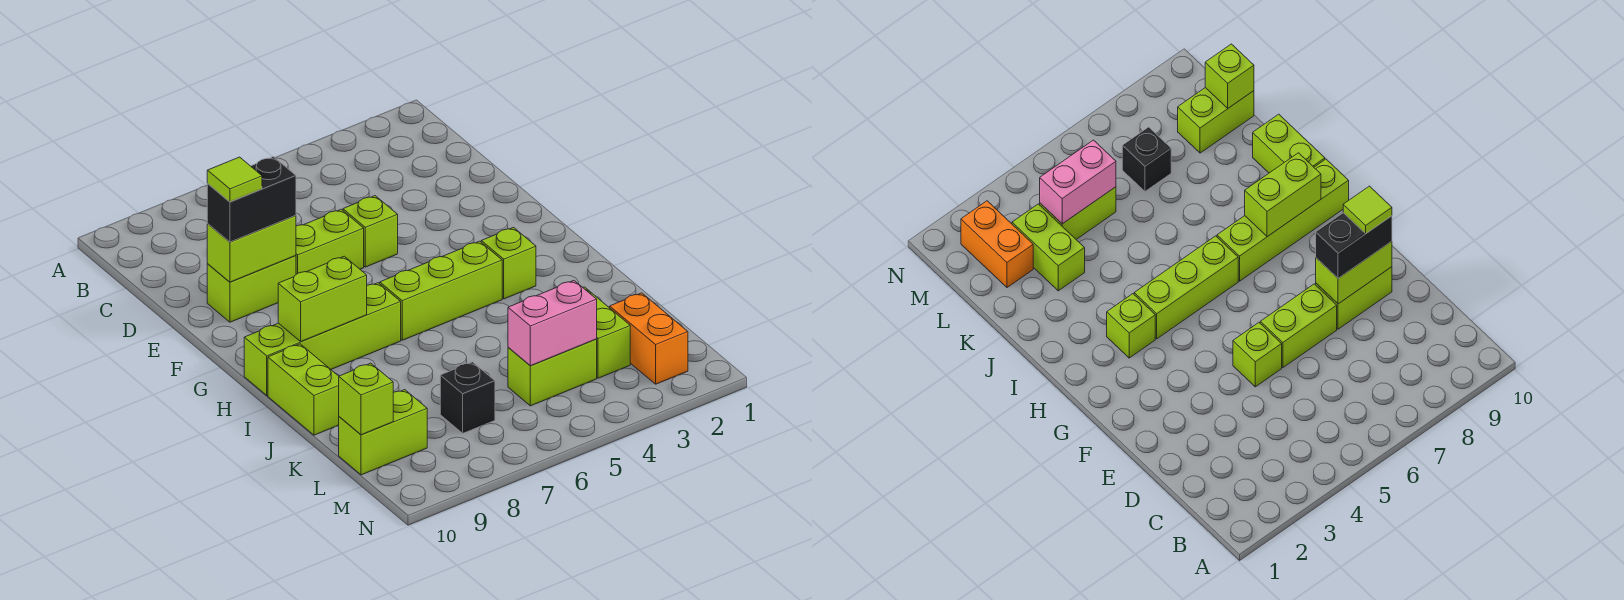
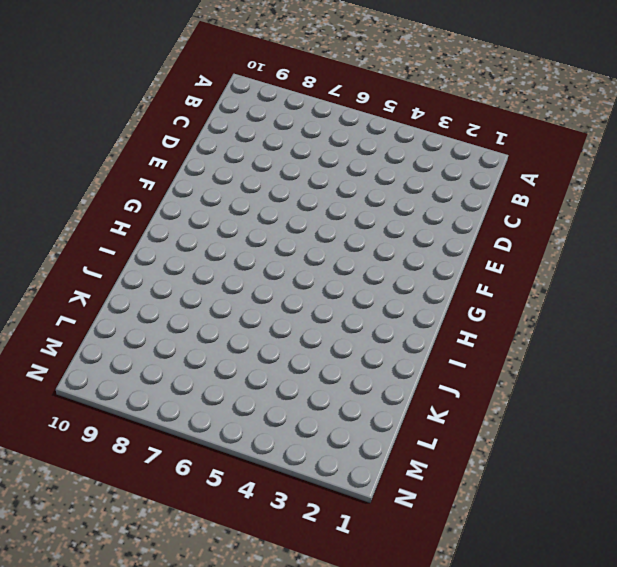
none -> lime brick E5 level 1
none -> lime brick E6:E7 level 1
none -> lime brick E8:E9 level 1

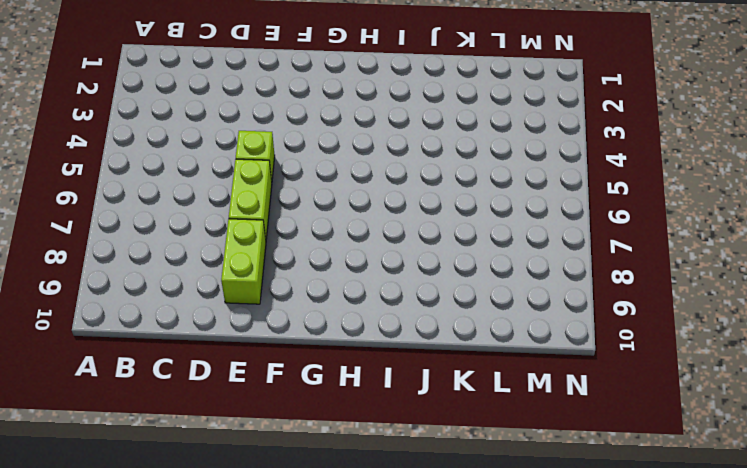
none -> lime brick H3 level 1
none -> lime brick H4:H6 level 1
none -> lime brick H7:H10 level 1

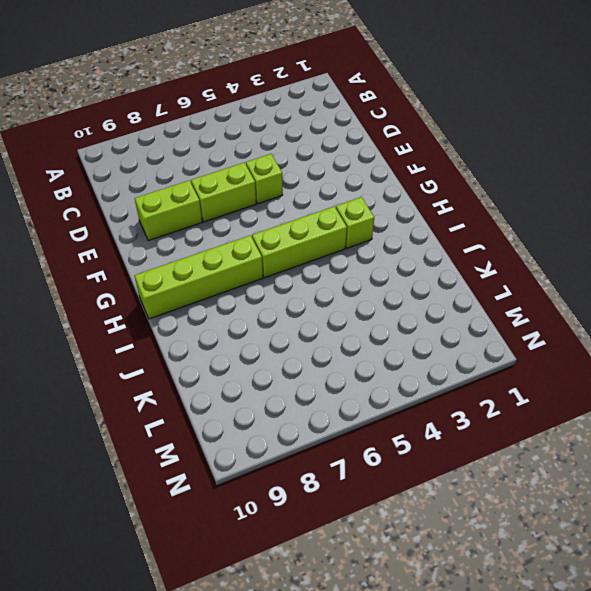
none -> lime brick I10:J10 level 1
none -> lime brick K3:L3 level 1
none -> orange brick L2:M2 level 1

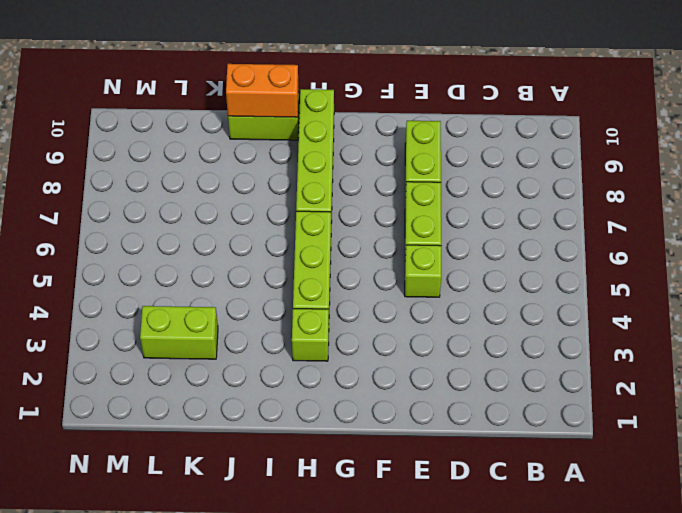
orange brick I10:J10 level 2 -> orange brick L2:M2 level 1
none -> lime brick L4:L5 level 1
none -> black brick L7 level 1
none -> lime brick L9:L10 level 1

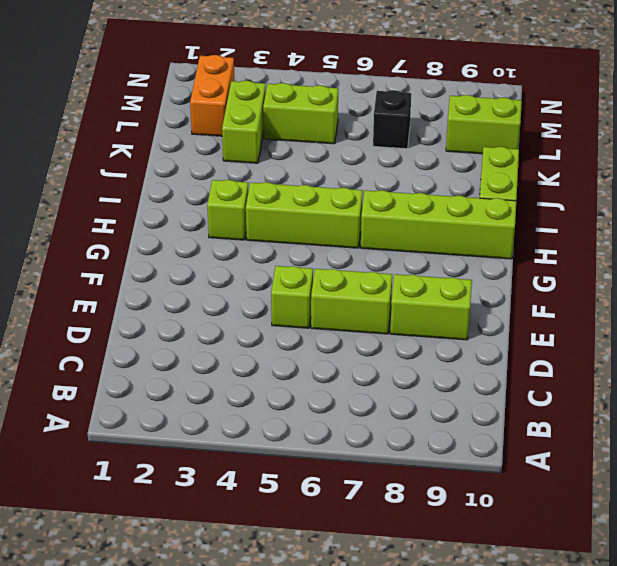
none -> lime brick E8:E9 level 2
none -> lime brick H8:H9 level 2
none -> pink brick L4:L5 level 2

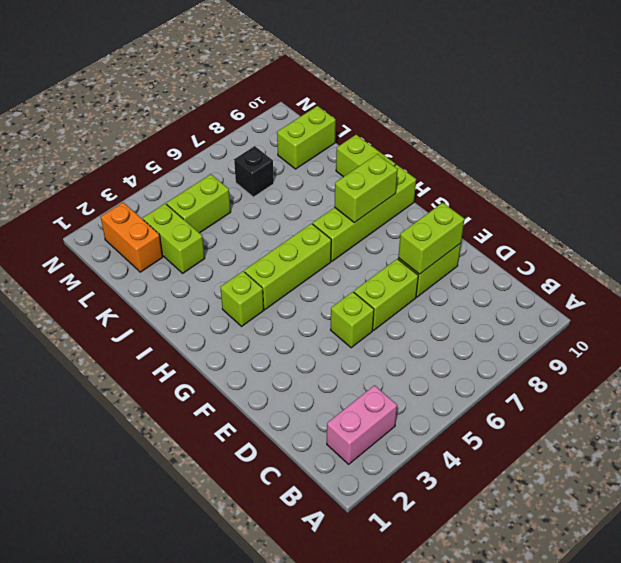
pink brick B2:B3 level 1 -> pink brick L4:L5 level 2
none -> lime brick L10 level 2
none -> black brick E8:E9 level 3
none -> lime tile E9 level 4

